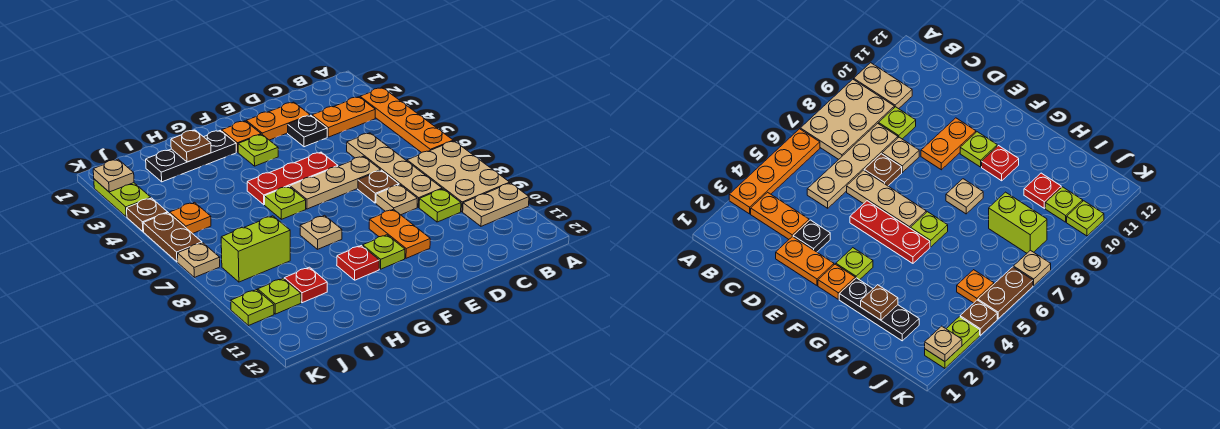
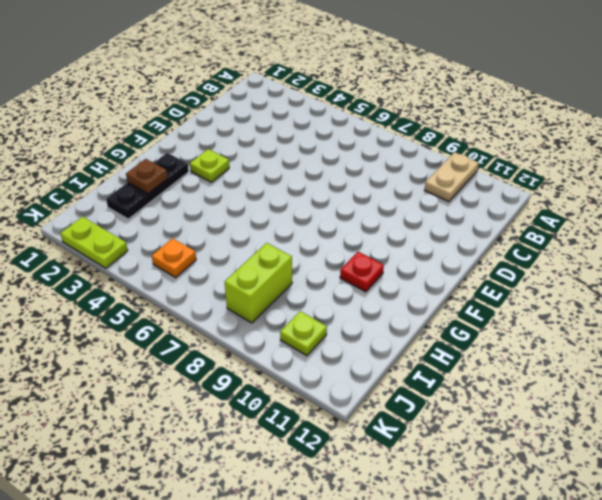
none -> orange plate A3:A6 level 1
none -> tan plate A7:B9 level 1
none -> orange plate B3:C3 level 1
none -> tan plate C5:C8 level 1

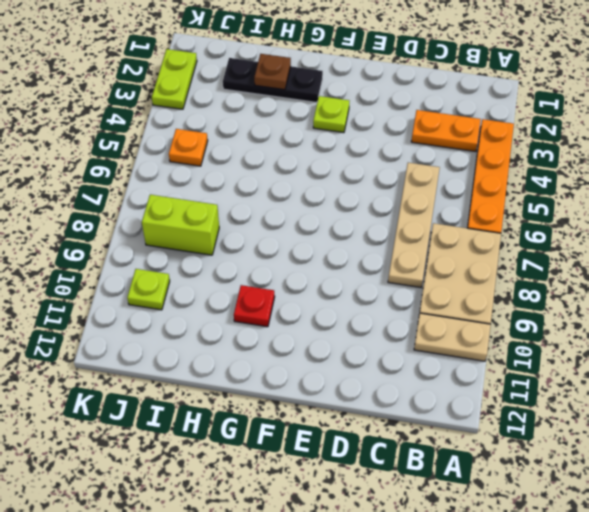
none -> lime plate C9 level 1
none -> orange plate D2:E2 level 1
none -> black plate D3 level 1
none -> tan plate D6:F6 level 1

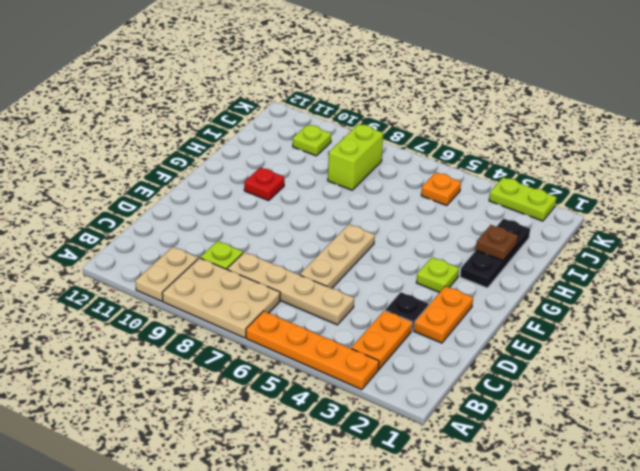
none -> brown plate D7 level 1
none -> tan plate D8 level 1
none -> red plate E5:G5 level 1
none -> orange plate E9:E10 level 1

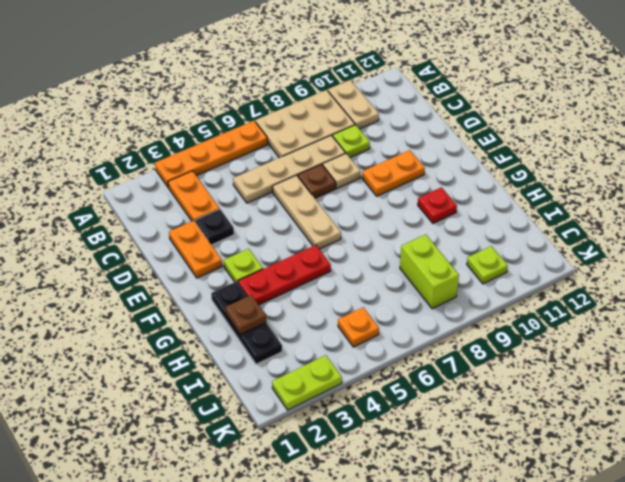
red plate G3:G5 level 1 -> red plate E5:G5 level 1
none -> orange plate F2 level 1
none -> lime plate F10 level 1
none -> lime plate G6 level 1
none -> tan plate G8 level 1

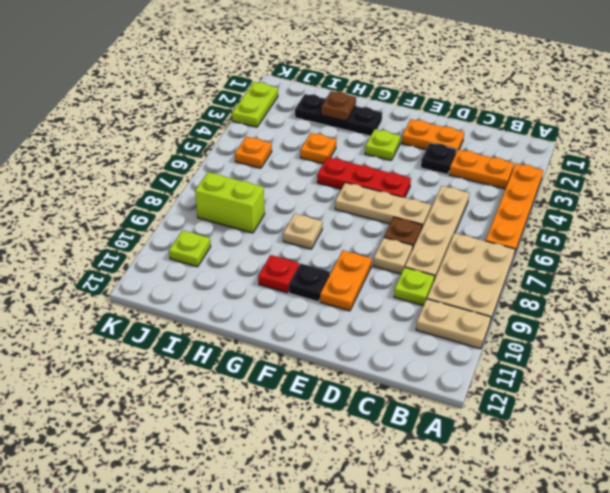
black plate F10 level 1 -> lime plate F10 level 1
orange plate H4 level 1 -> orange plate F2 level 1
none -> lime plate G6 level 1
none -> red plate I10 level 1
none -> brown plate K4 level 1
none -> brown plate K5:K6 level 1

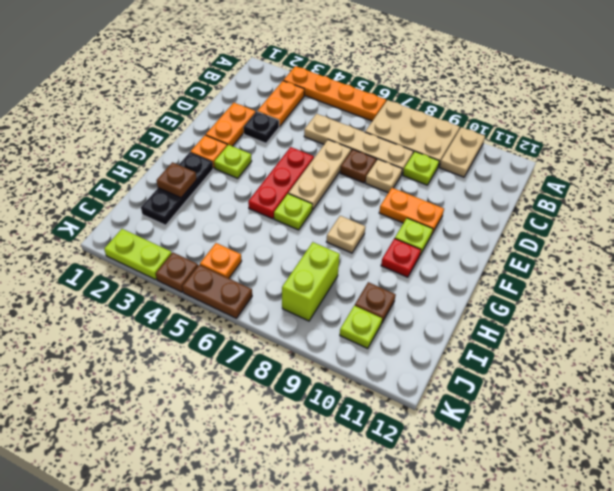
brown plate I10 level 1 -> red plate I10 level 1
none -> tan plate K7 level 1
none -> lime plate K10 level 1
none -> tan plate K2 level 2

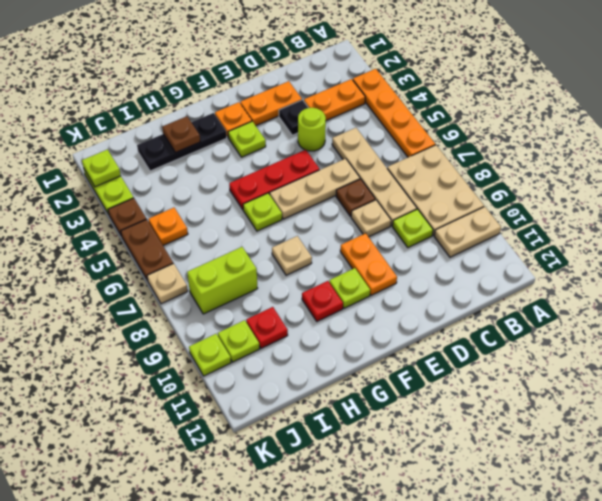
lime round brick D4 level 1 -> none
lime plate K2 level 2 -> tan plate K2 level 2

